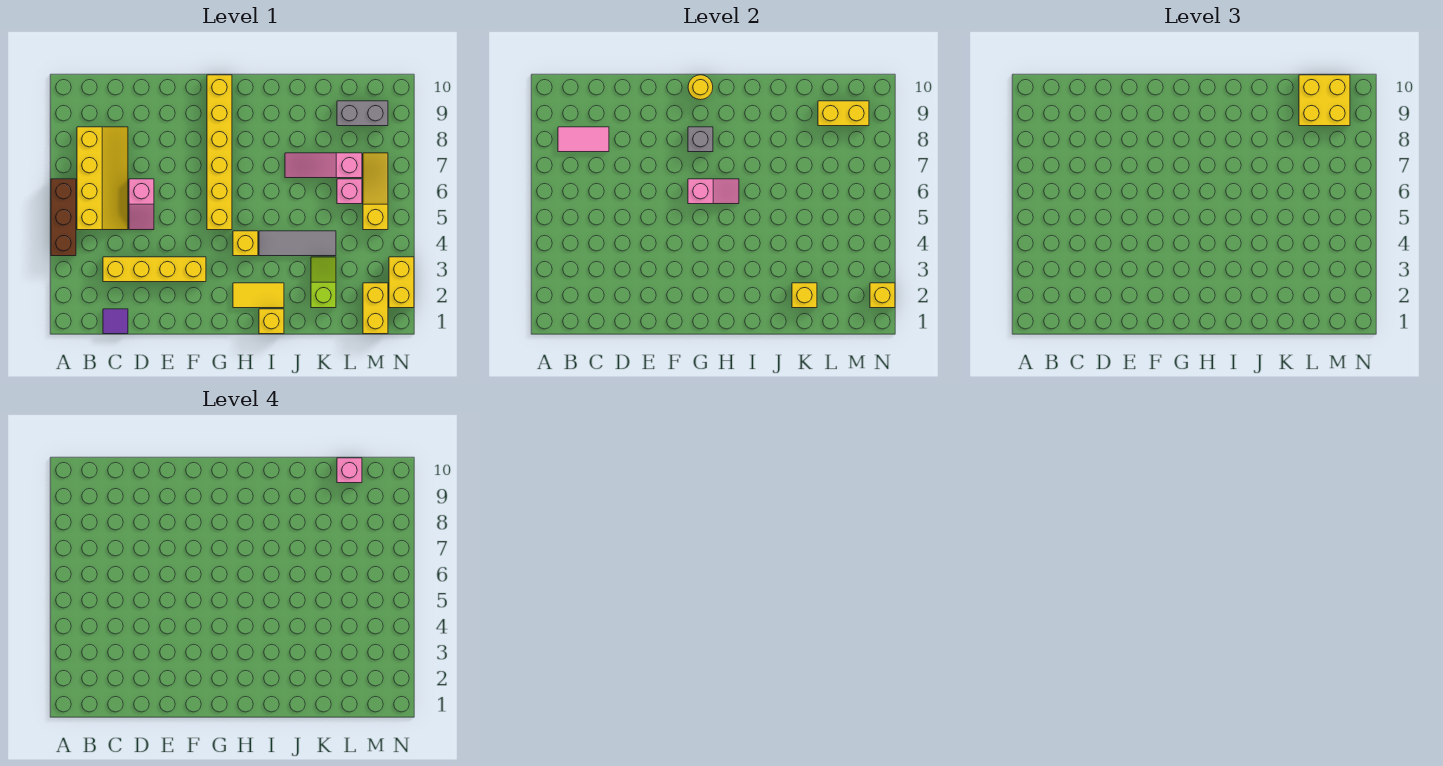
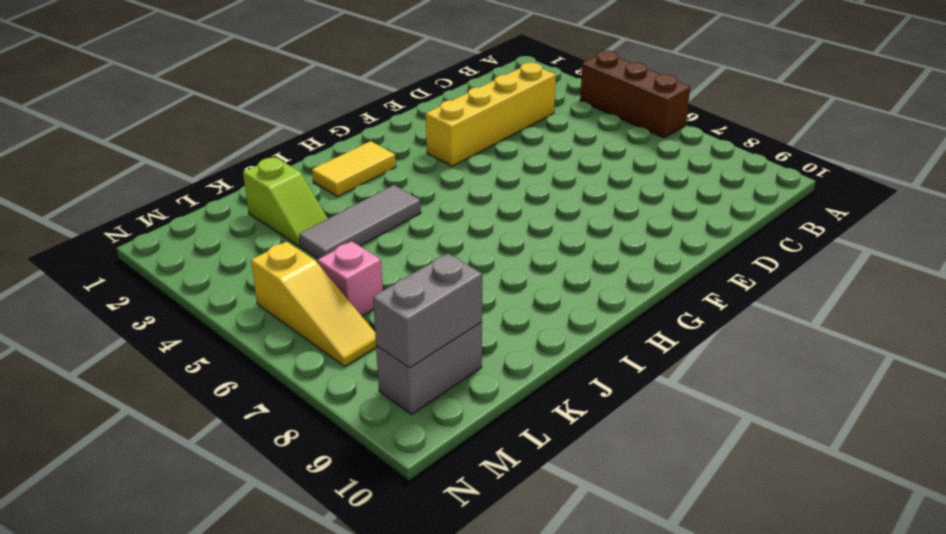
grey brick L9:M9 level 2 -> yellow brick L9:M9 level 2
none -> yellow slope B5:C8 level 1 top B
none -> purple tile C1 level 1
none -> pink slope D5:D6 level 1 top 6

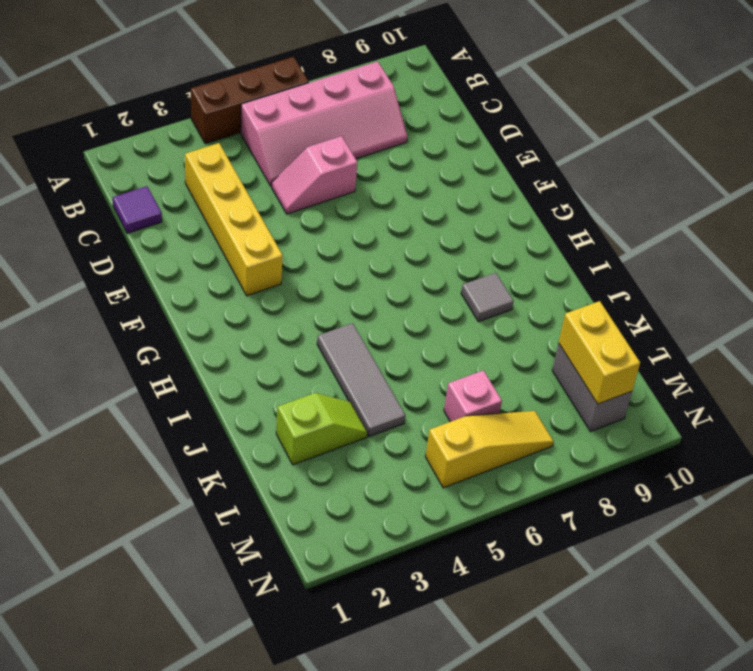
pink slope B5:C8 level 1 top B -> yellow slope B5:C8 level 1 top B
grey tile I8 level 1 -> none
none -> yellow brick G5:G10 level 1
none -> yellow tile H2:I2 level 1
none -> yellow brick H4 level 1

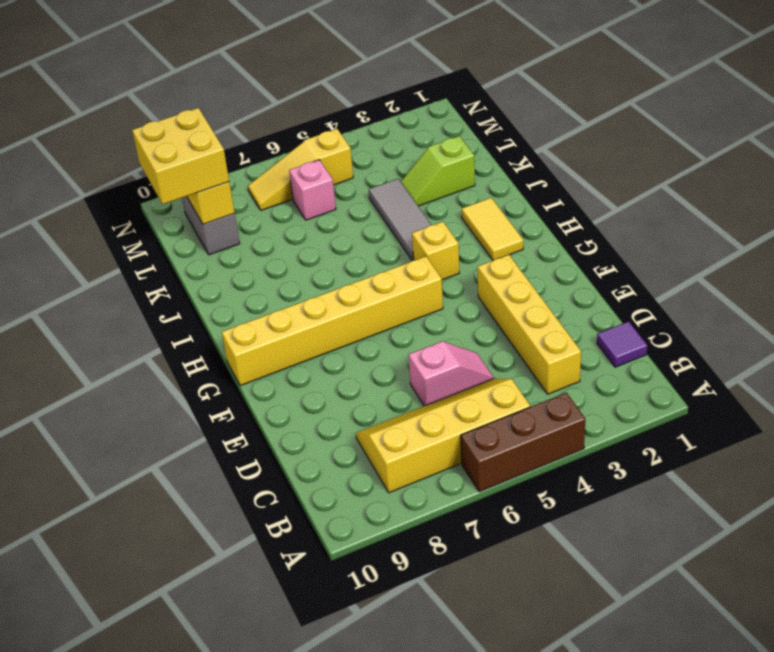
none -> yellow brick I1 level 1
none -> pink slope J7:L7 level 1 top L
none -> yellow brick M1:M2 level 1

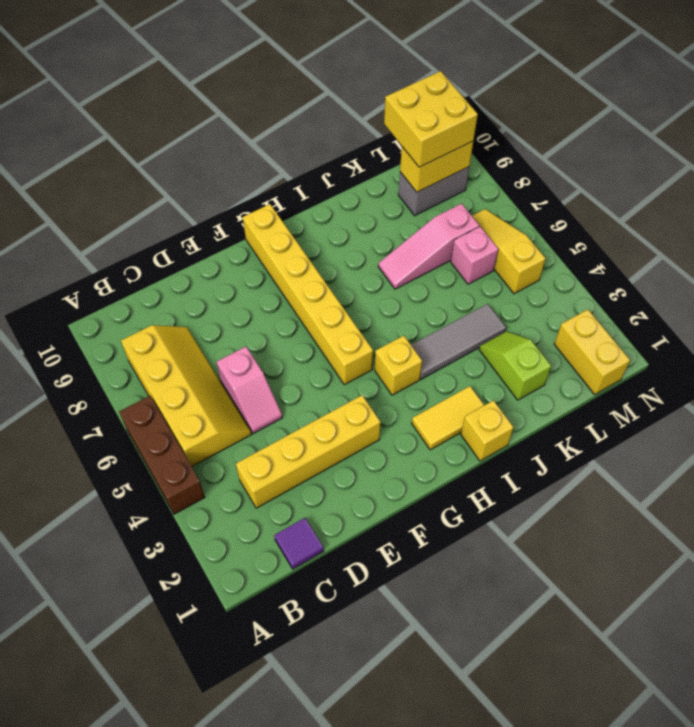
none -> yellow brick N2:N3 level 1
none -> pink tile B8:C8 level 2
none -> pink slope G6:H6 level 2 top G

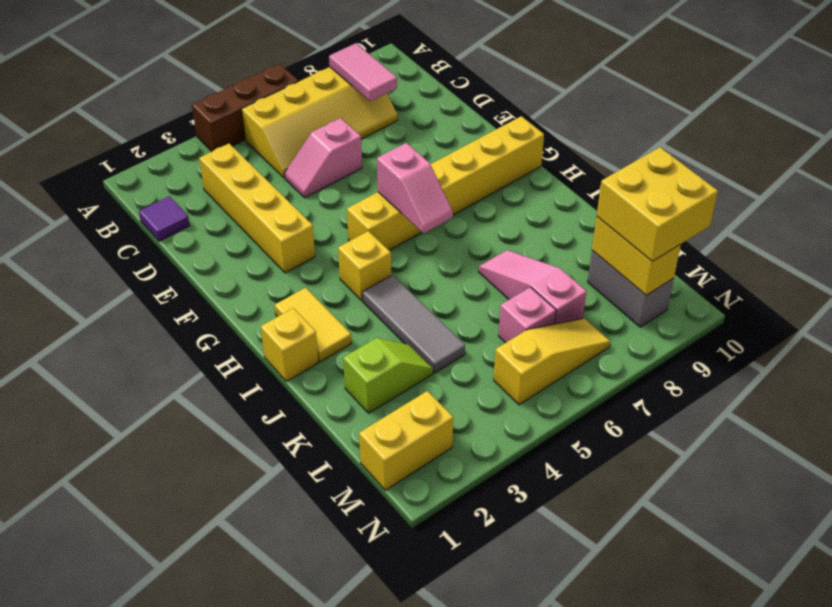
none -> yellow brick N2:N3 level 1
none -> grey brick G8 level 2
none -> yellow round brick G10 level 2

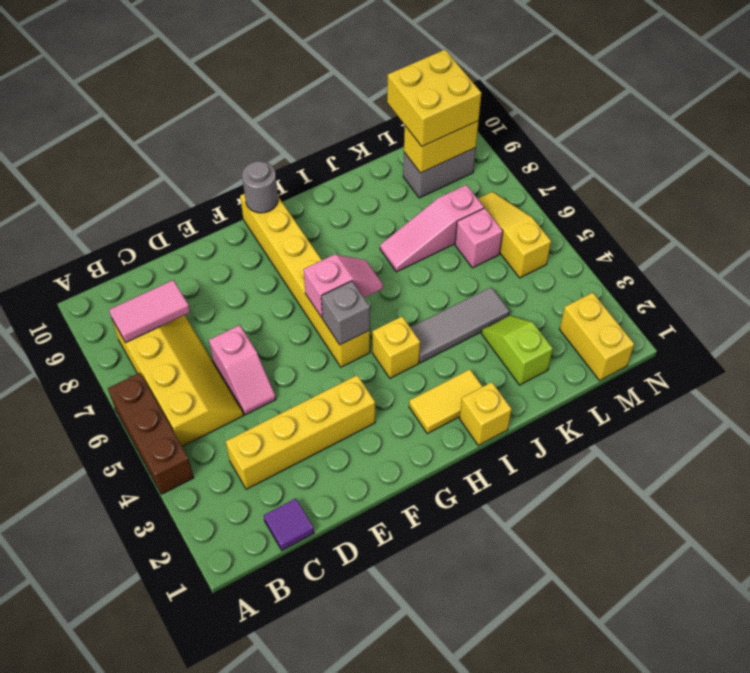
grey brick G5 level 2 -> grey brick G8 level 2
grey round brick G10 level 2 -> yellow round brick G10 level 2
none -> yellow brick N2:N3 level 1
none -> yellow brick K2 level 2
none -> yellow brick N2 level 2

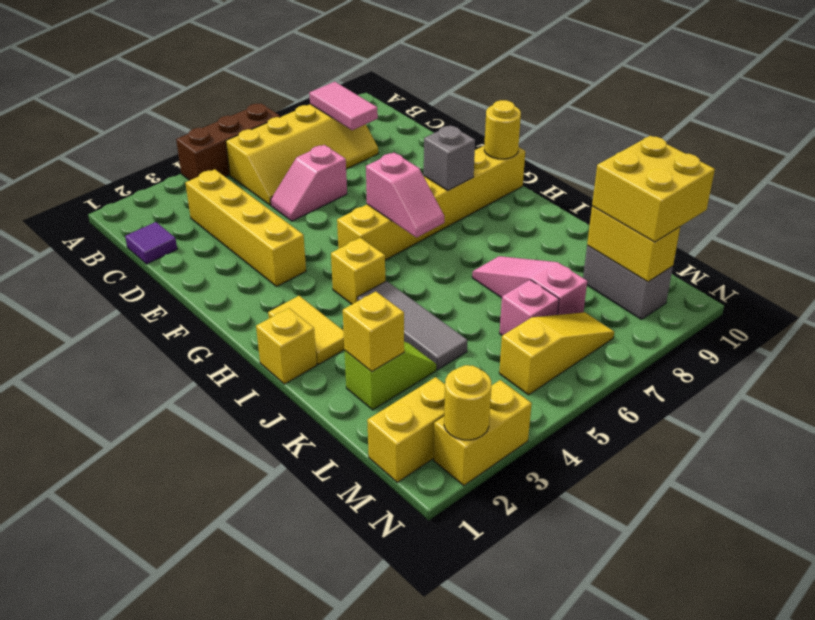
yellow round brick N2 level 2 -> yellow brick N2 level 2
none -> pink brick L10 level 4

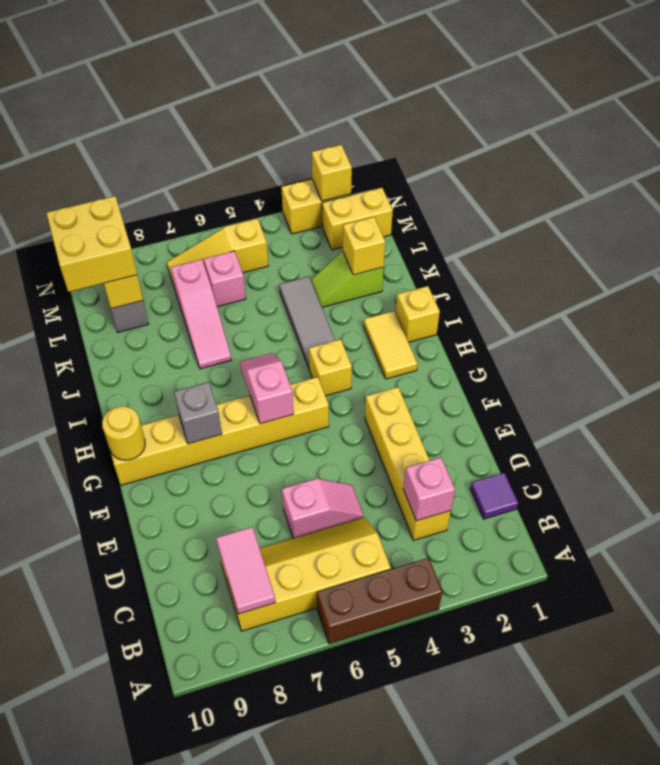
pink brick C3 level 2 -> pink brick L10 level 4

